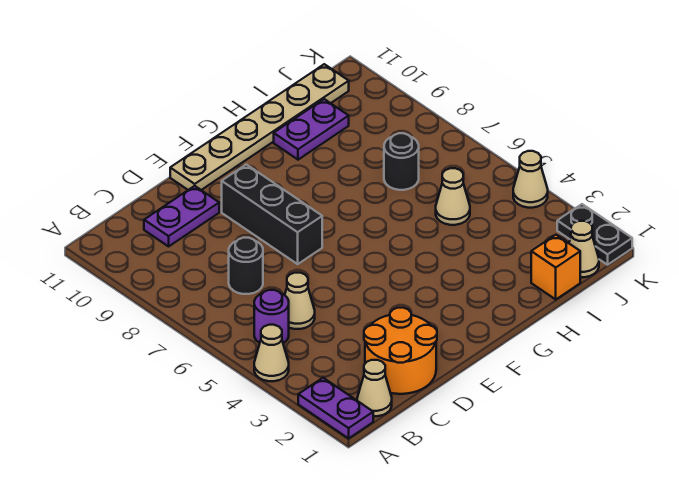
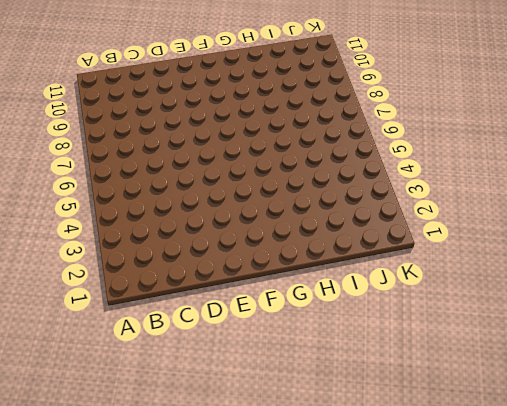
none -> purple plate A1:A2 level 1
none -> tan cone A4 level 1
none -> tan cone B1 level 1

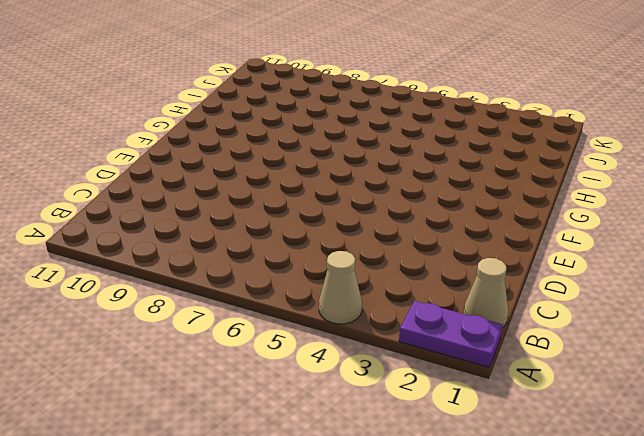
none -> purple round brick B5 level 1
none -> orange round brick C1:D2 level 1
none -> tan cone C5 level 1

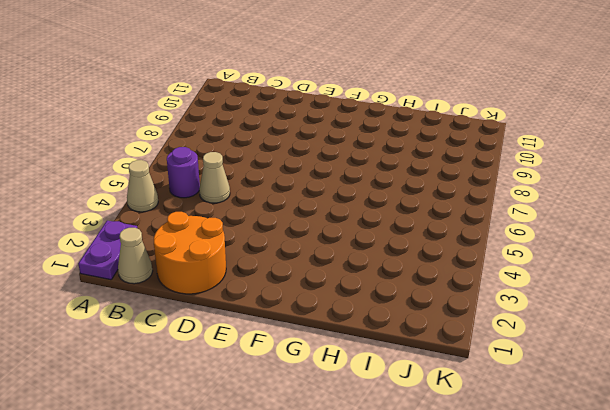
none -> black round brick C7 level 1
none -> purple plate C10:D10 level 1
none -> black brick E7:E9 level 1

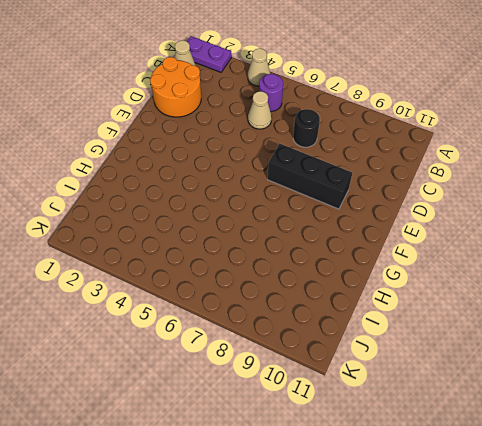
none -> purple plate C10:D10 level 1
none -> tan plate E11:J11 level 1
none -> purple plate H10:I10 level 1

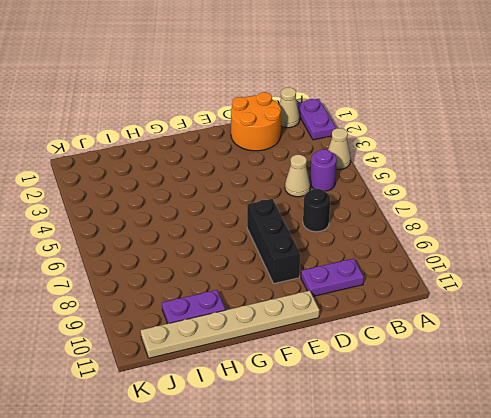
none -> orange brick I1 level 1
none -> tan cone I5 level 1
none -> black round brick I7 level 1

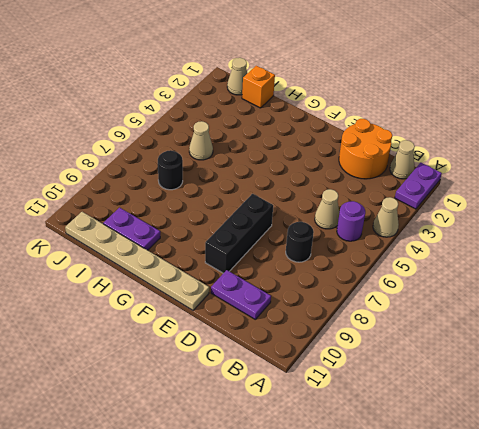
none -> black plate K1:K2 level 1
none -> tan cone K4 level 1

